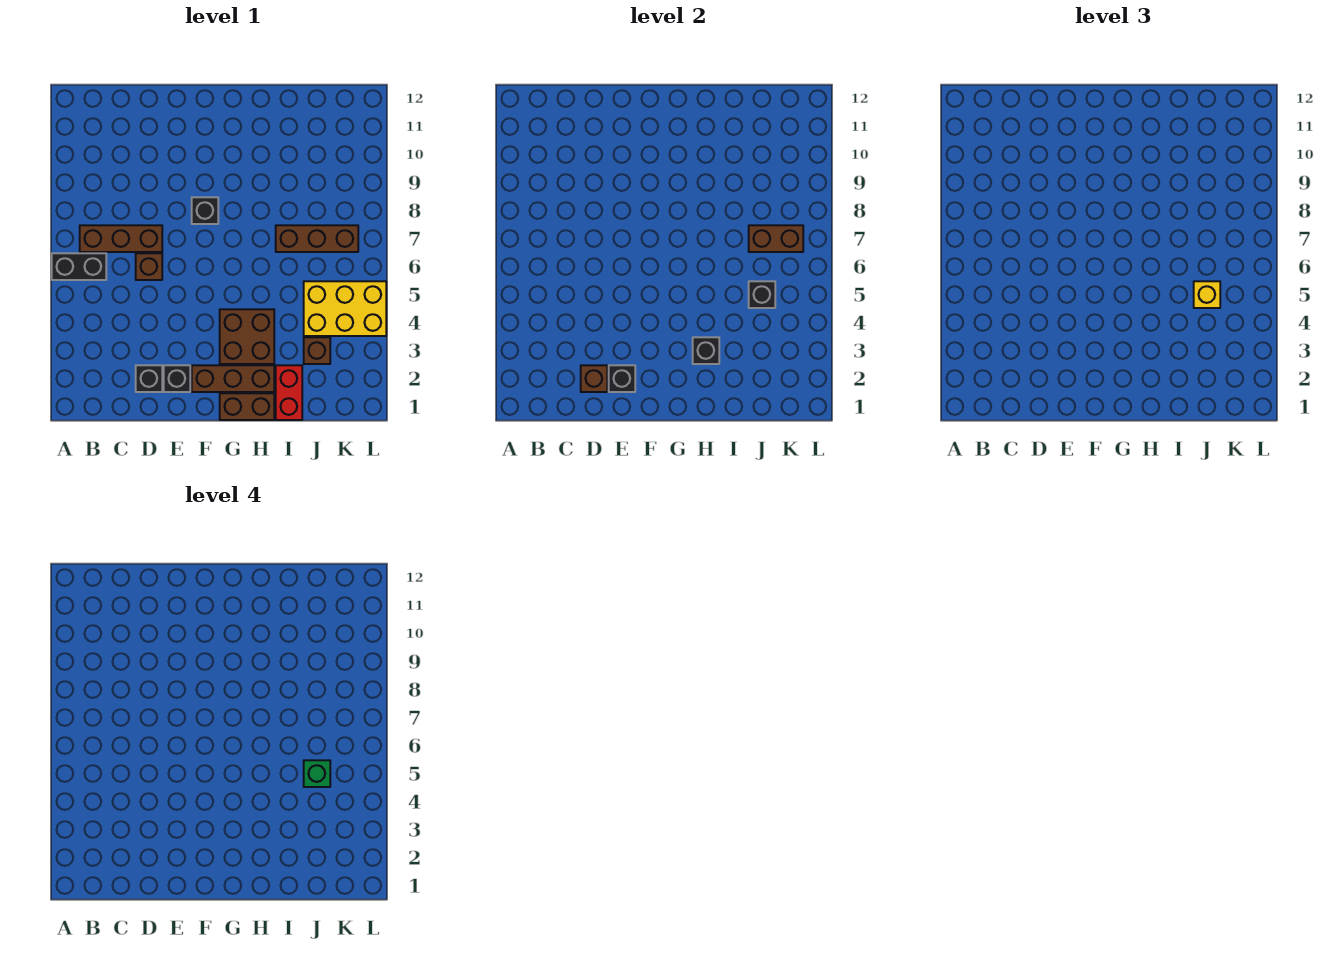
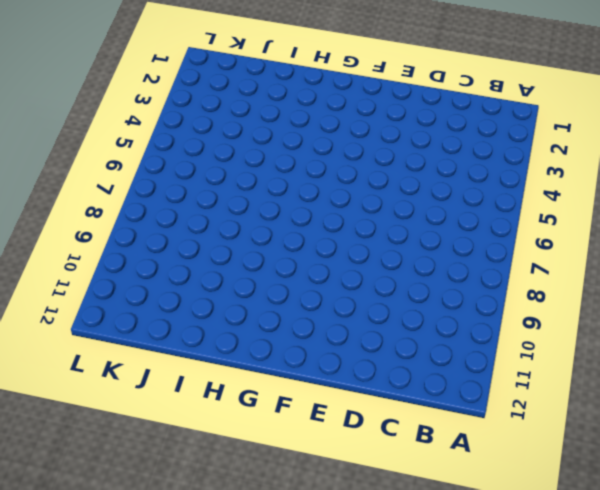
none -> black brick A6:B6 level 1
none -> brown brick B7:D7 level 1
none -> black brick D2 level 1

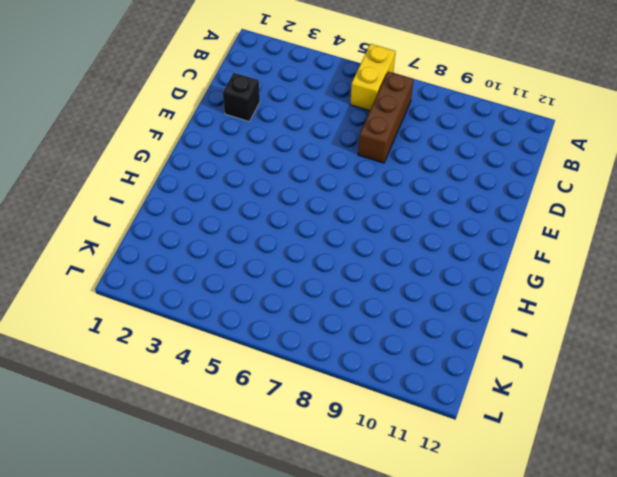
yellow brick A6:B6 level 1 -> black brick A6:B6 level 1
none -> brown brick D6 level 1
none -> black brick E2 level 1
none -> brown brick F2:H2 level 1

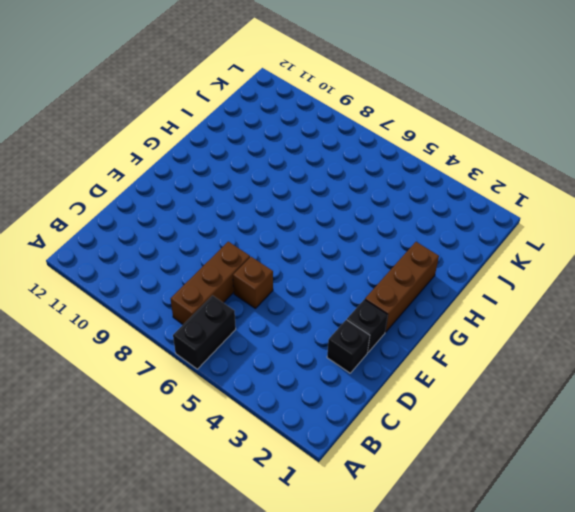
none -> black brick F8 level 1
none -> brown brick G1:H1 level 1
none -> brown brick G3:H4 level 1

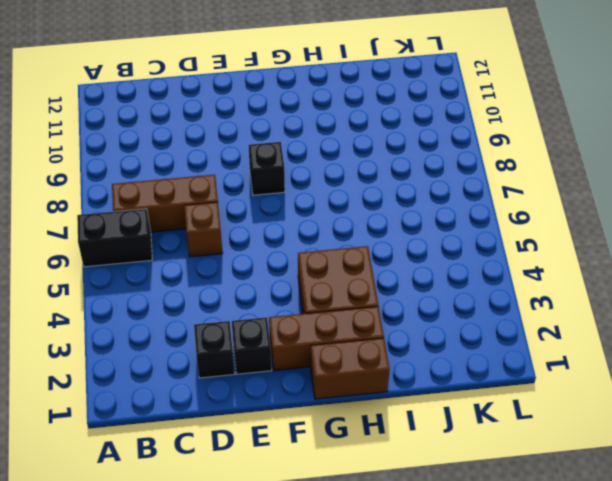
none -> red brick I1:I2 level 1
none -> brown brick I7:K7 level 1
none -> brown brick J3 level 1

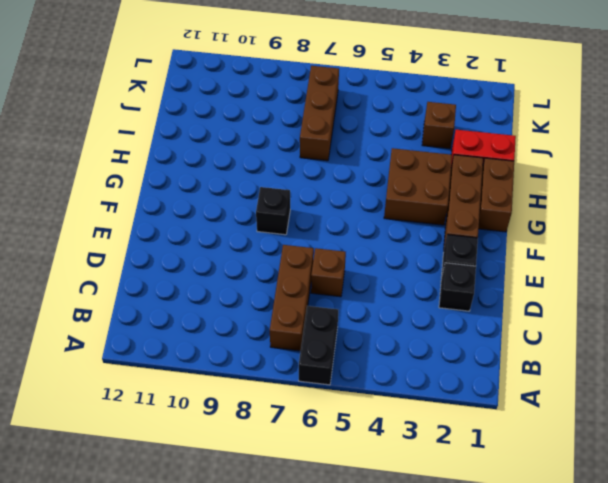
none -> yellow brick J4:L5 level 1
none -> brown brick D2 level 2
none -> black brick E2 level 2

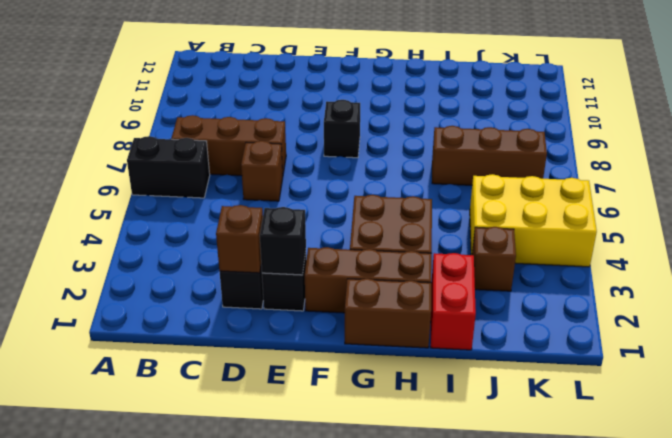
none -> black brick H3 level 2
none -> black brick J5 level 2
none -> brown brick J7:K7 level 2

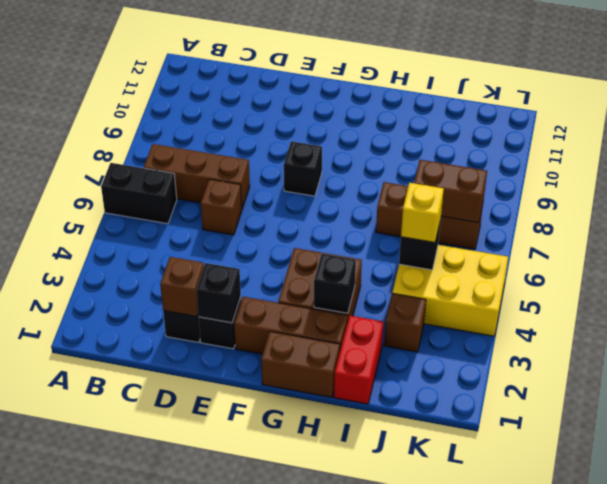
none -> green brick J5 level 4

